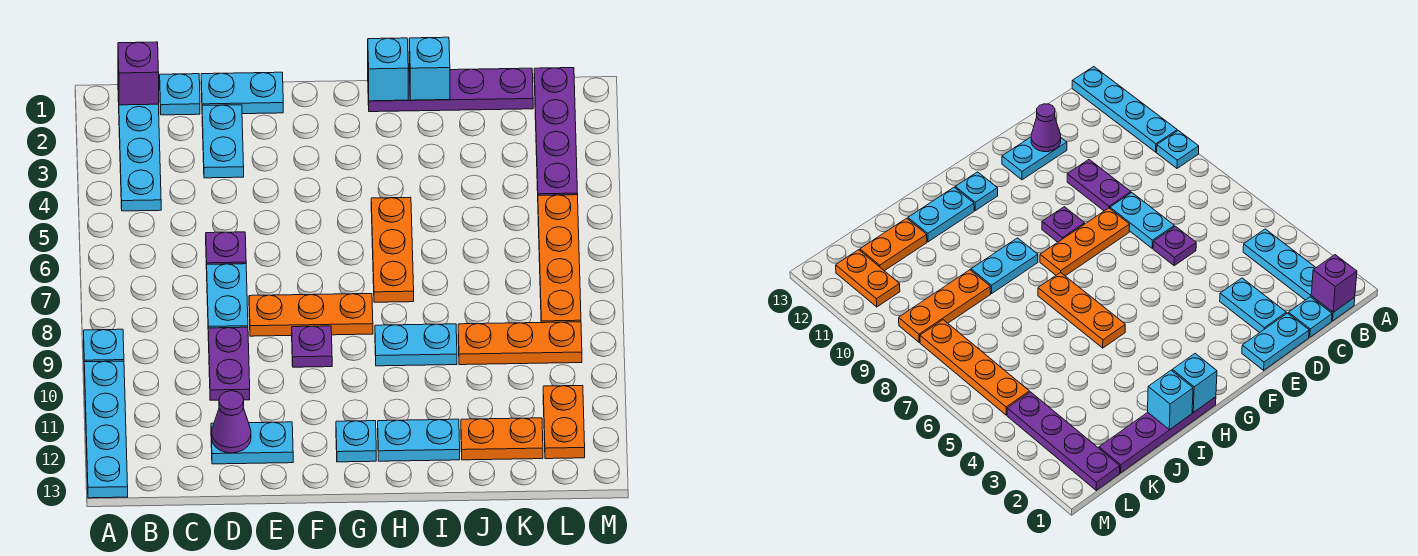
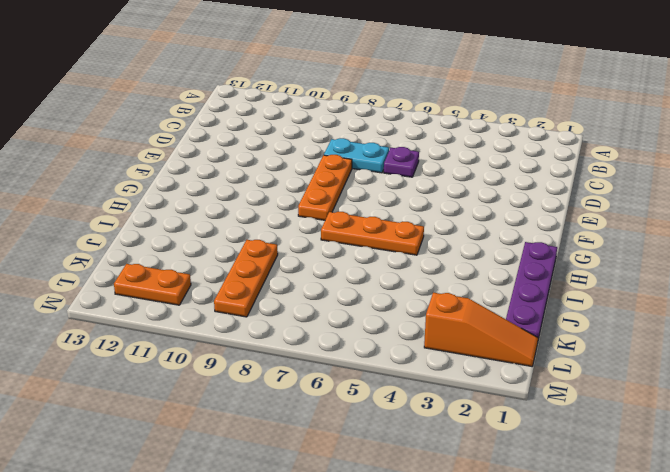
orange slope L1:L3 level 1 top 3 -> purple plate L1:L4 level 1
none -> cyan plate A9 level 1
none -> cyan plate A10:A13 level 1
none -> cyan plate B1:B4 level 1

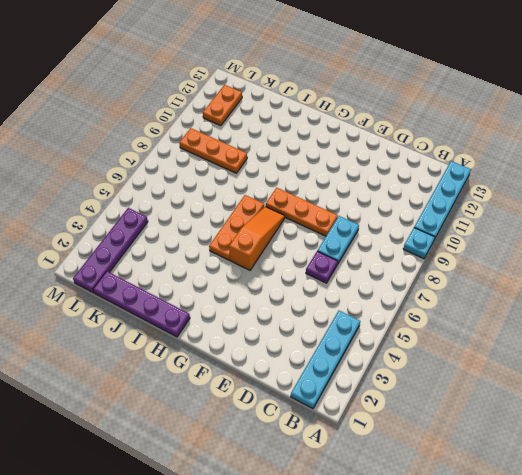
orange slope G5:G7 level 1 top 5 -> none
none -> cyan plate C1 level 1
none -> cyan plate D1:E1 level 1
none -> cyan plate D2:D3 level 1

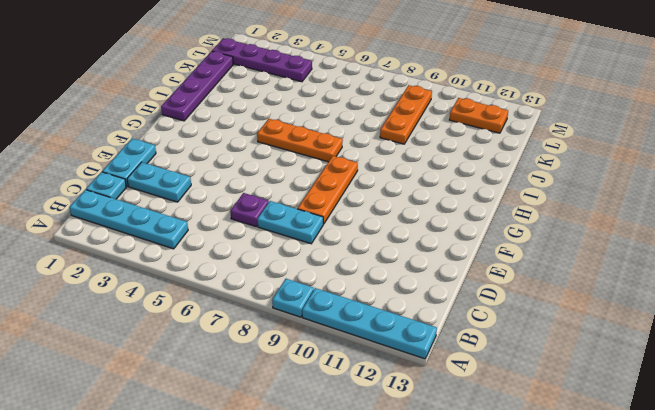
none -> purple plate D9:D10 level 1
none -> cyan plate D12:E12 level 1
none -> purple plate F9 level 1

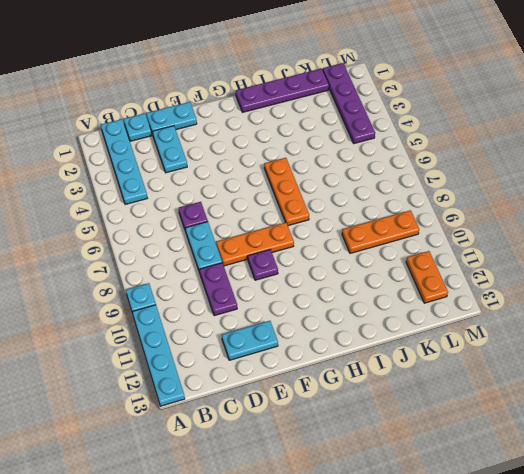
none -> cyan plate G12 level 1
none -> cyan plate H9:I9 level 1
none -> cyan plate H12:I12 level 1

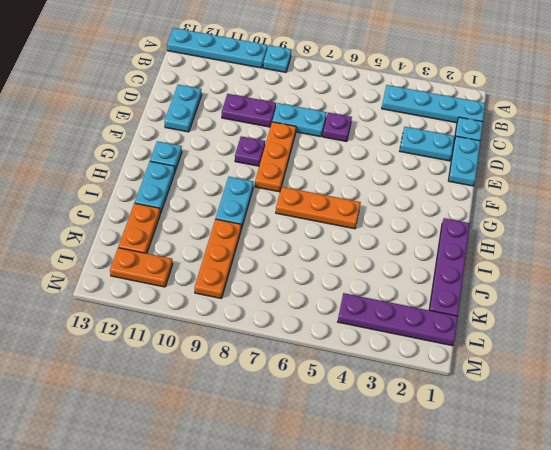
none -> orange plate L5:L8 level 1
none -> purple brick B1 level 2
none -> purple cone D12 level 2

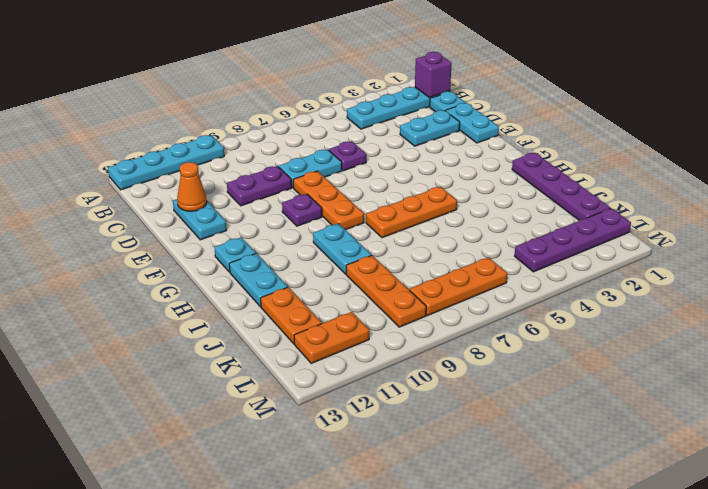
orange cone D12 level 2 -> purple cone D12 level 2
orange plate L6:L8 level 1 -> orange plate L5:L8 level 1
none -> cyan plate A9 level 1
none -> cyan brick H1 level 2
none -> cyan brick I1 level 2

